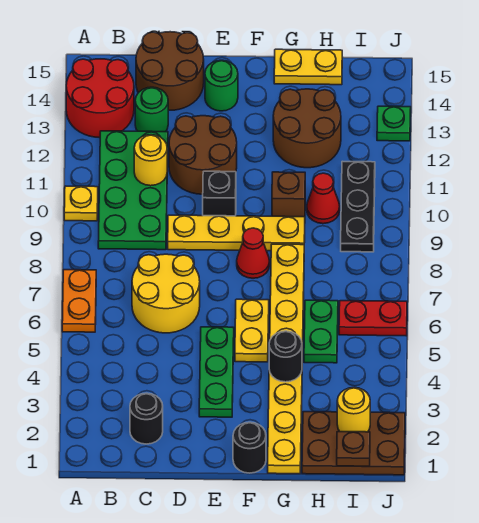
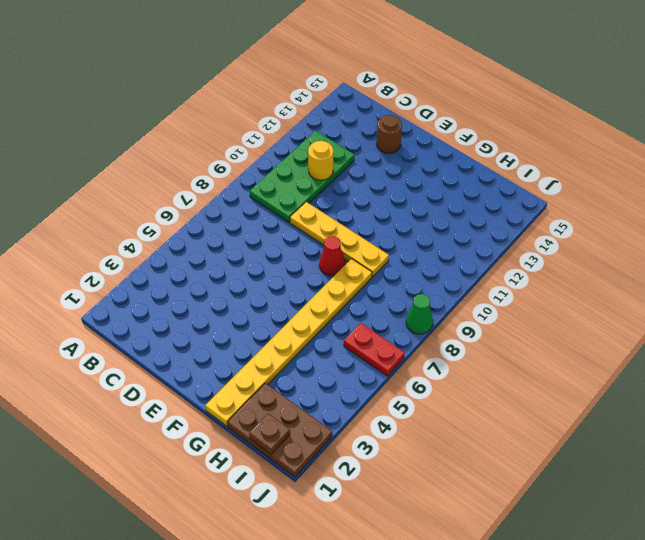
brown round brick D14 level 1 -> brown round brick C14:D15 level 1
green cone J8 level 1 -> none
none -> orange plate A6:A7 level 1
none -> yellow plate A10 level 1
none -> red round brick A13:B14 level 1
none -> black round brick C2 level 1

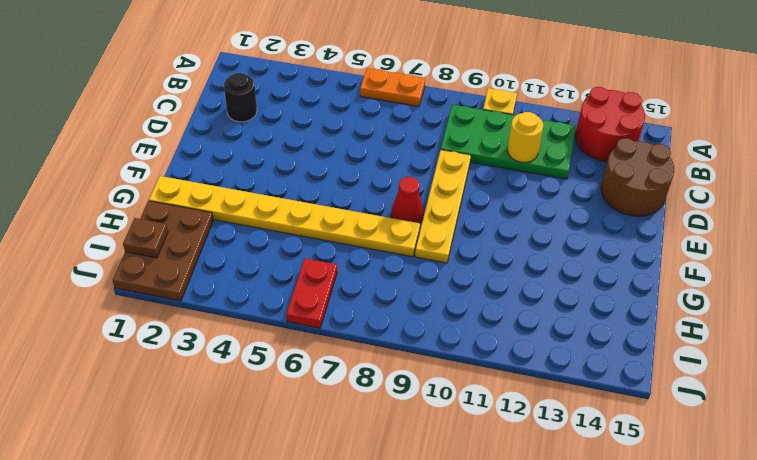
none -> yellow round brick C6:D7 level 1
none -> green round brick C13 level 1
none -> brown round brick D11:E12 level 1
none -> green plate E3:E5 level 1

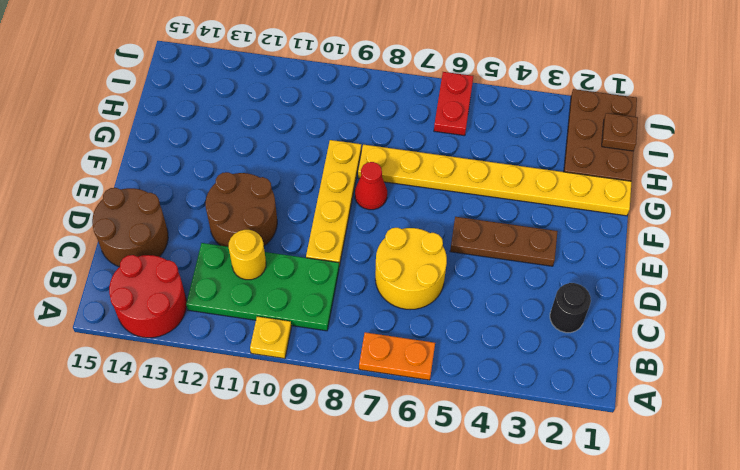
brown plate E3:E5 level 1 -> green plate E3:E5 level 1
none -> green round brick C13 level 1
none -> black brick E10 level 1
none -> green round brick E14 level 1
none -> black round brick F1 level 1

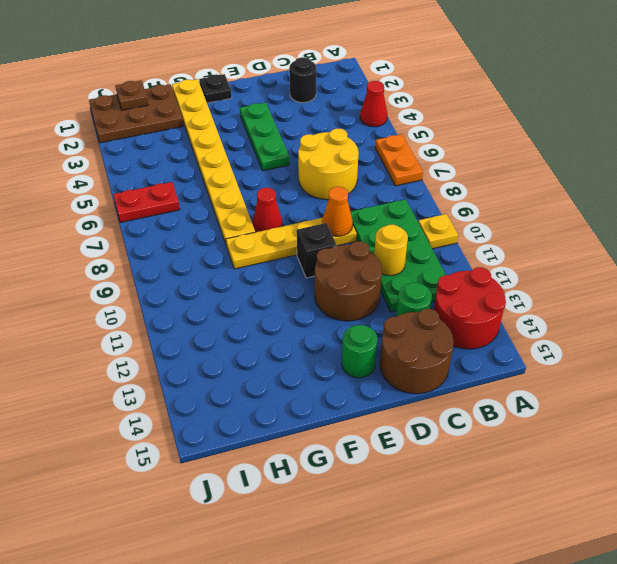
red cone A4 level 1 -> red cone H10 level 1
orange cone D9 level 2 -> none
black plate F1 level 1 -> black round brick F1 level 1
none -> yellow plate F5:F6 level 1
none -> brown brick G10 level 1
none -> brown round brick G12:H13 level 1
none -> yellow plate G15:H15 level 1

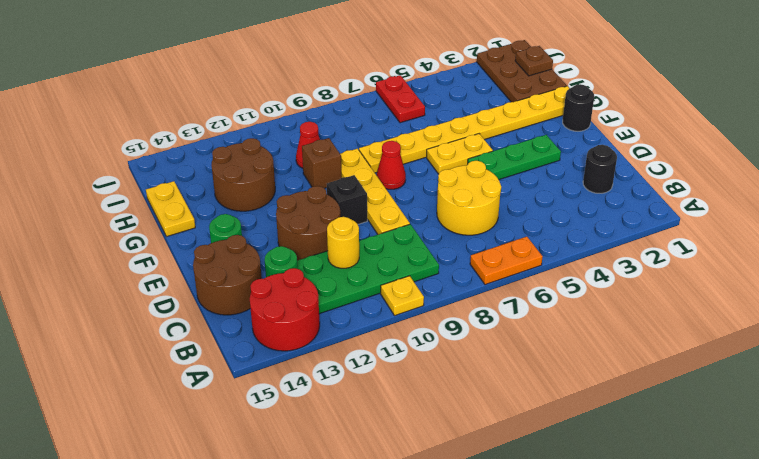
none -> green plate H5:H6 level 1
none -> black plate I9:I11 level 1
none -> green plate J13 level 1
none -> black round brick G4 level 2

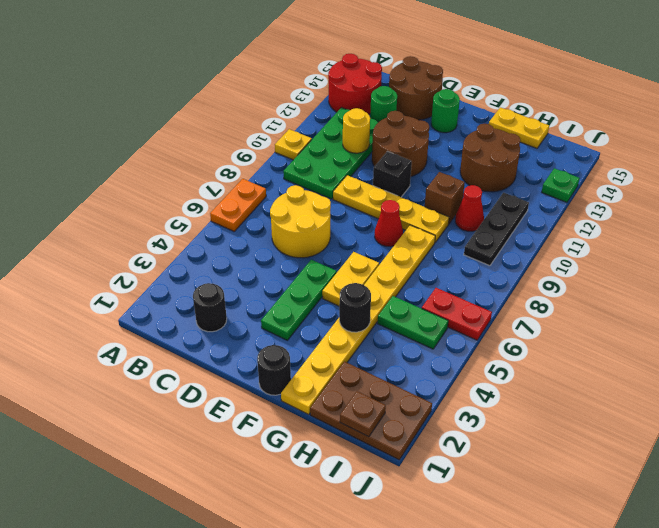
green plate H5:I5 level 1 -> green plate H5:H6 level 1
none -> yellow round brick I2 level 2

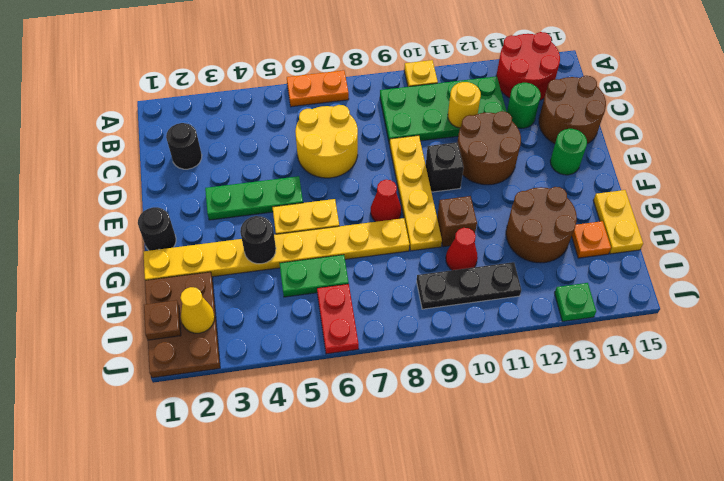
orange plate H14 level 1 -> none
yellow cone I2 level 2 -> yellow round brick I2 level 2

